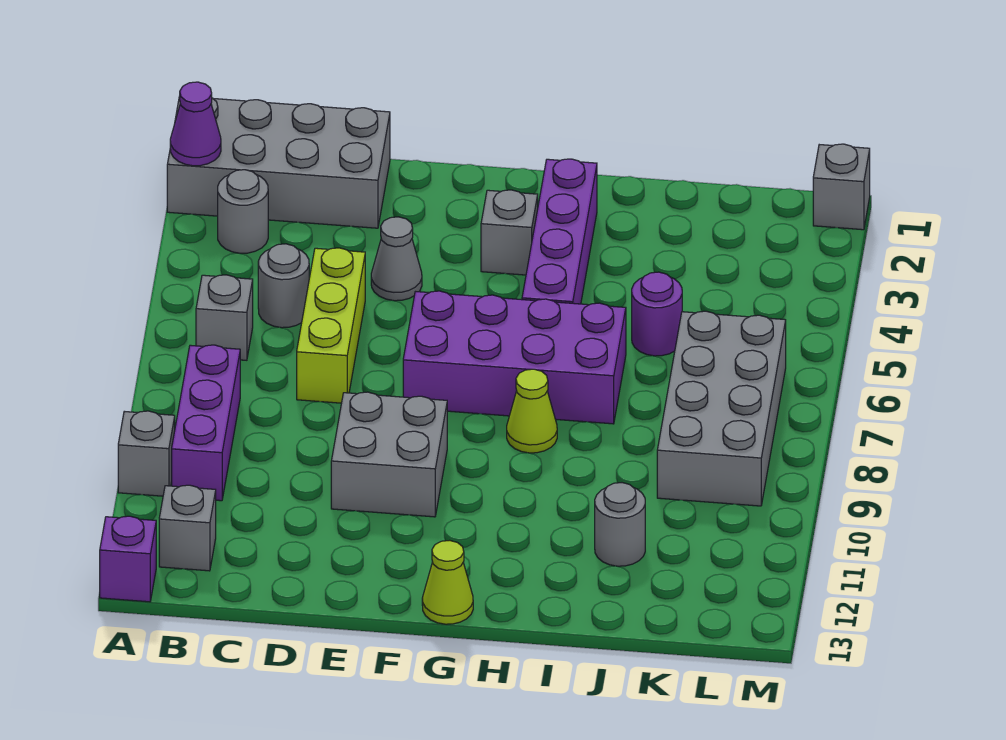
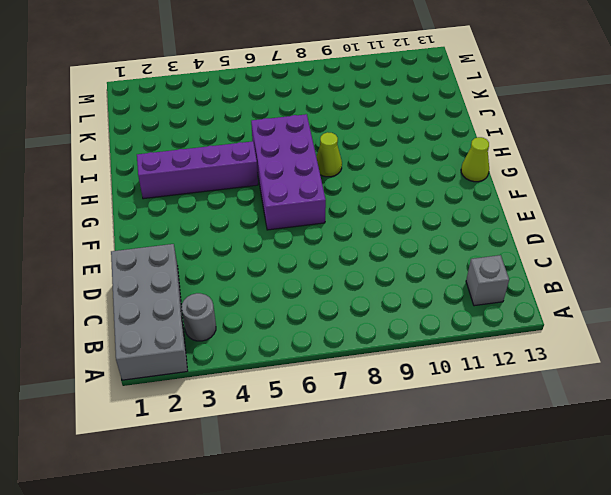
none -> grey brick A10 level 1
none -> purple brick A13 level 1
none -> grey brick B6 level 1

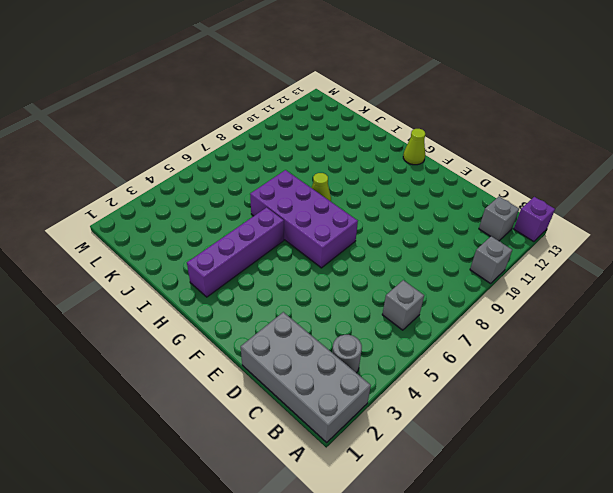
none -> purple brick B8:B10 level 1
none -> grey round brick C5 level 1
none -> lime brick D5:D7 level 1

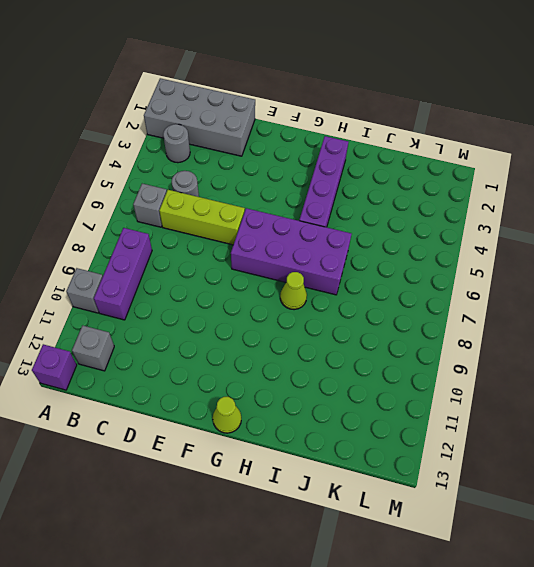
lime brick C6:E6 level 1 -> lime brick D5:D7 level 1
none -> grey cone E4 level 1
none -> grey brick E9:F10 level 1
none -> grey brick G3 level 1

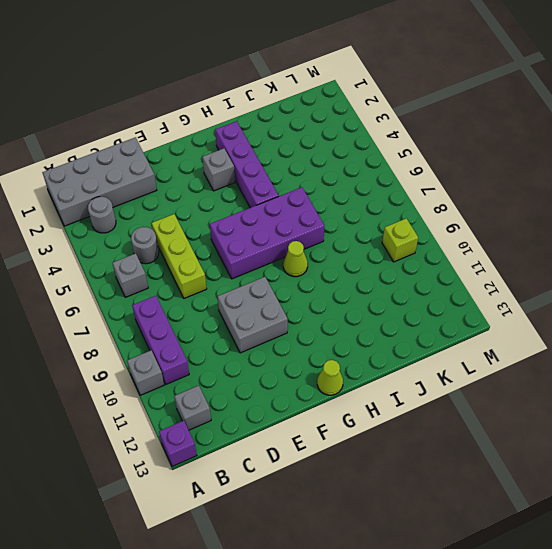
lime brick L9 level 1 -> grey brick K6:L9 level 1
none -> grey cone E4 level 1
none -> purple round brick J5 level 1
none -> grey round brick J11 level 1

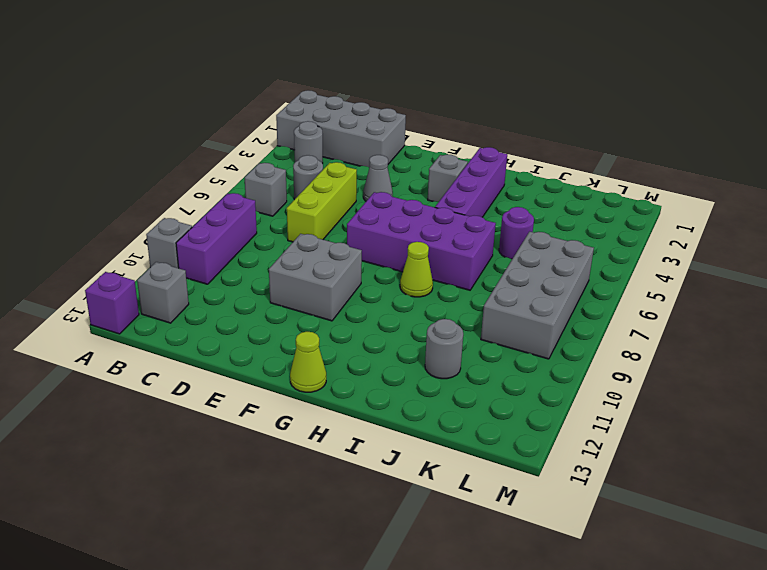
none -> grey brick M1 level 1
none -> purple cone A2 level 2

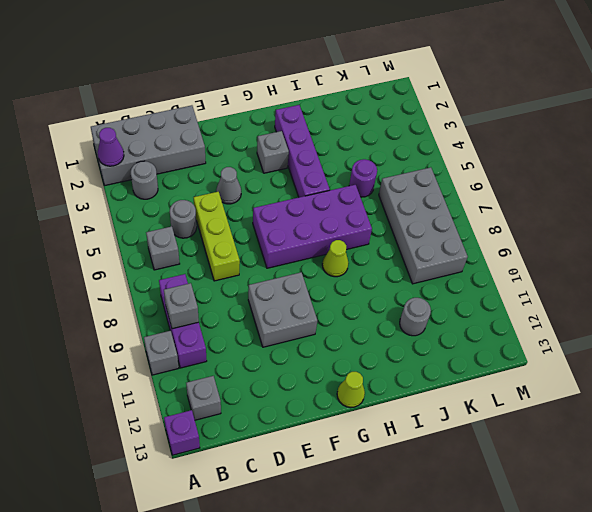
grey brick B9 level 2 -> grey brick M1 level 1

